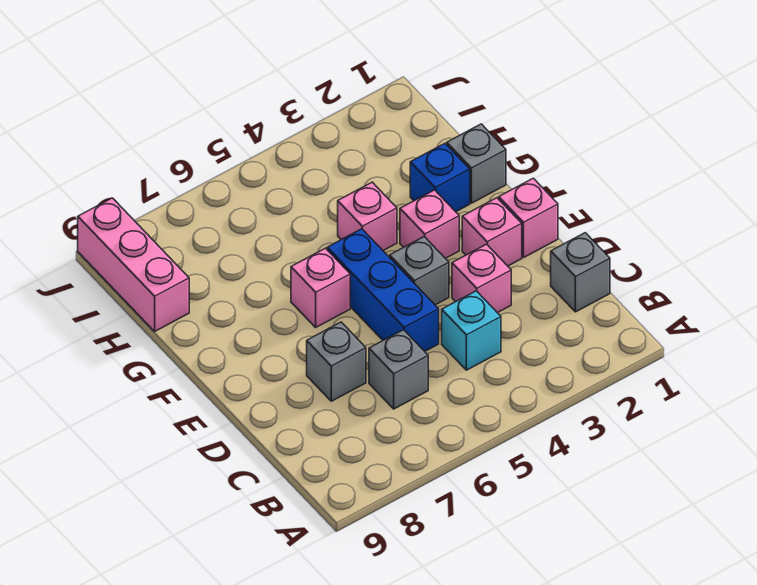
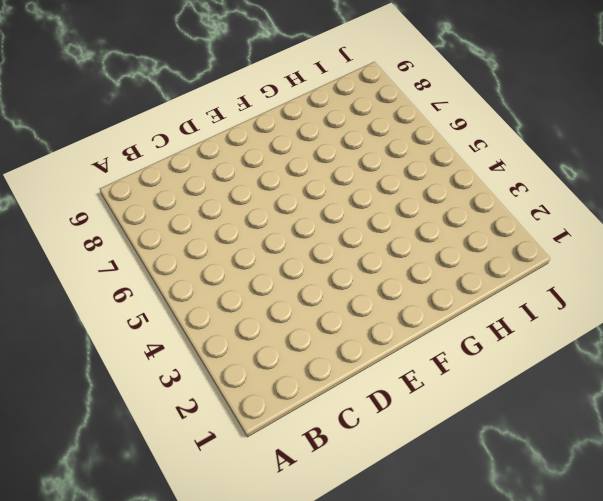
none -> grey brick C1 level 1
none -> cyan brick C4 level 1
none -> grey brick C6 level 1

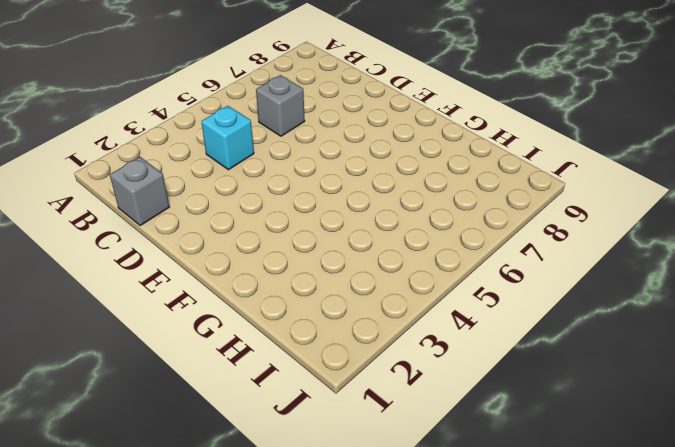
none -> pink brick D3 level 1
none -> blue brick D5:F5 level 1
none -> grey brick D7 level 1

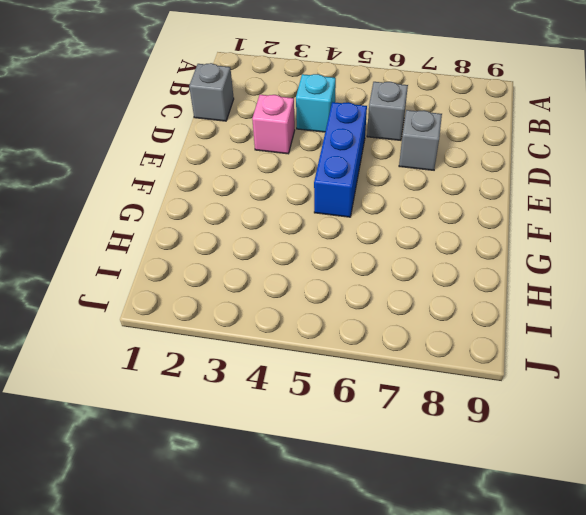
none -> pink brick E1 level 1
none -> pink brick E2 level 1
none -> grey brick E4 level 1

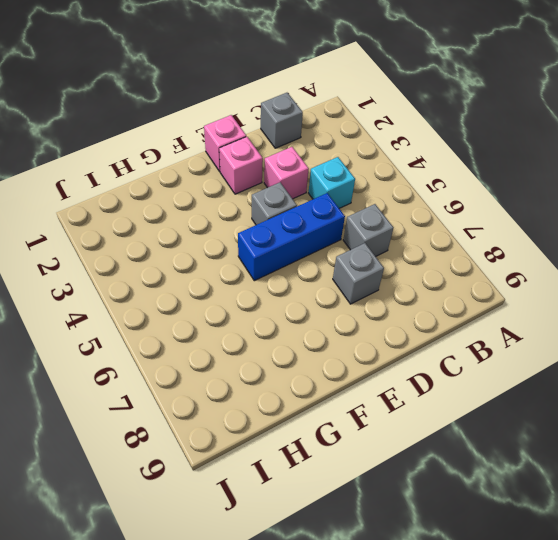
none -> pink brick F3 level 1
none -> pink brick F6 level 1
none -> grey brick G1 level 1

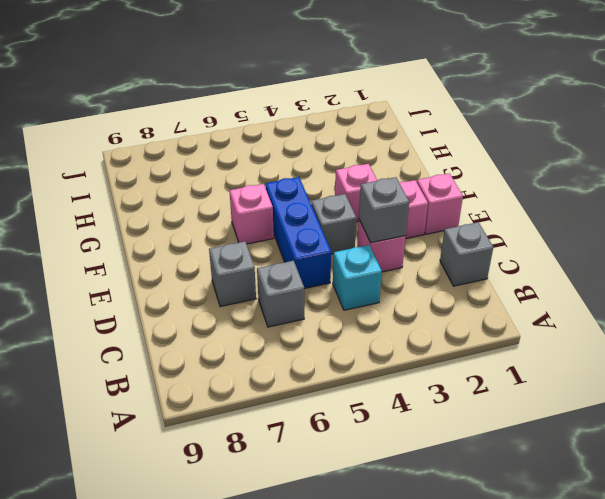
grey brick D3 level 2 -> grey brick G1 level 1
none -> blue brick G2 level 1
none -> pink brick G4 level 1
none -> pink brick H9:J9 level 1

